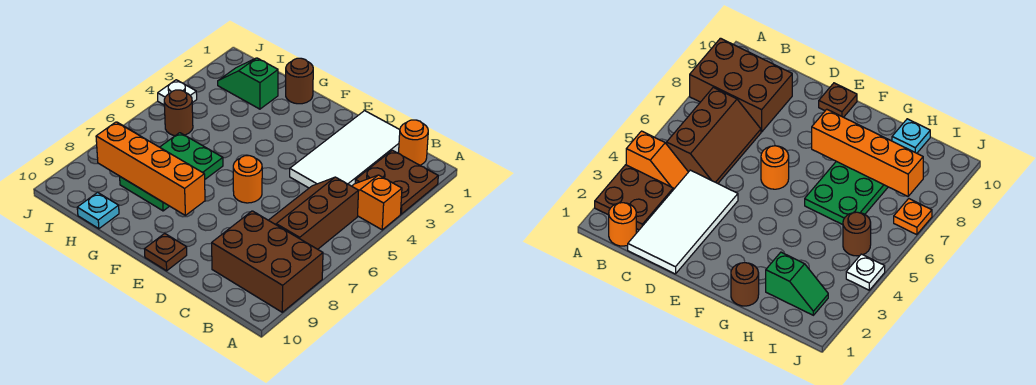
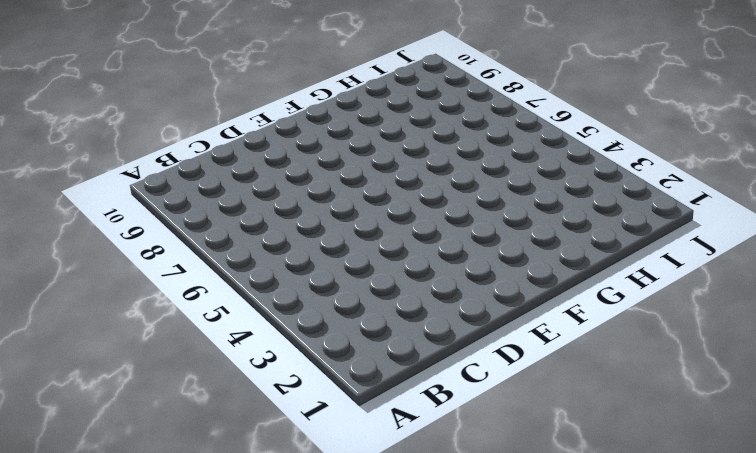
none -> brown plate A2:B3 level 1
none -> orange slope A4:B4 level 1 top A
none -> brown brick A8:C9 level 1

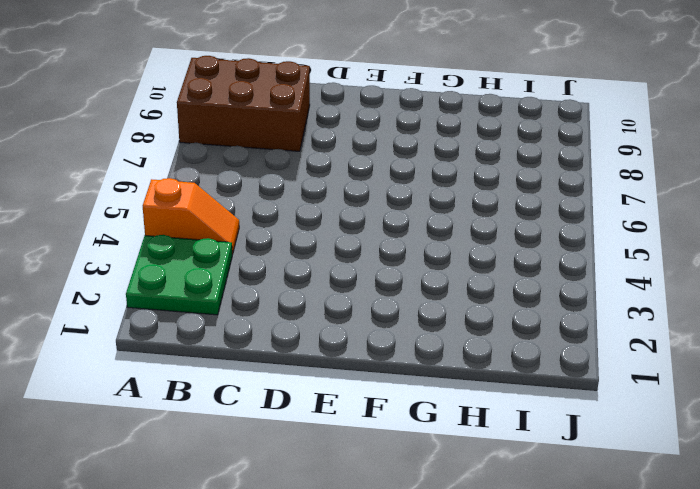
green plate A2:B3 level 1 -> brown plate A2:B3 level 1
none -> orange round brick B1 level 1
none -> brown slope B5:C7 level 1 top B
none -> white tile C1:D4 level 1

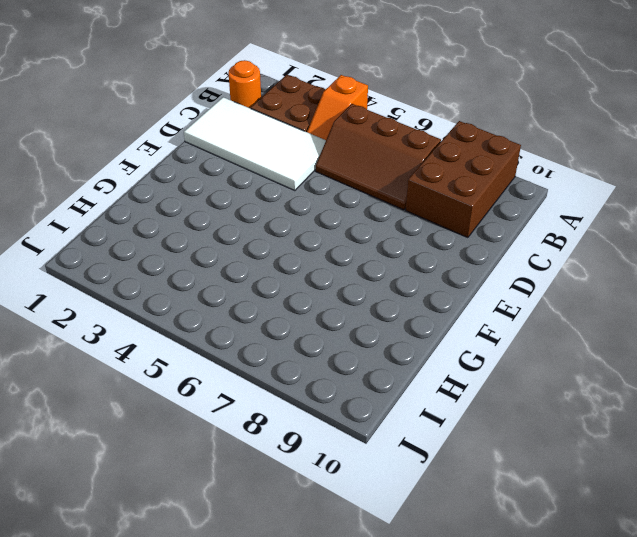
none -> orange round brick E6 level 1
none -> brown plate E10 level 1
none -> brown round brick G1 level 1

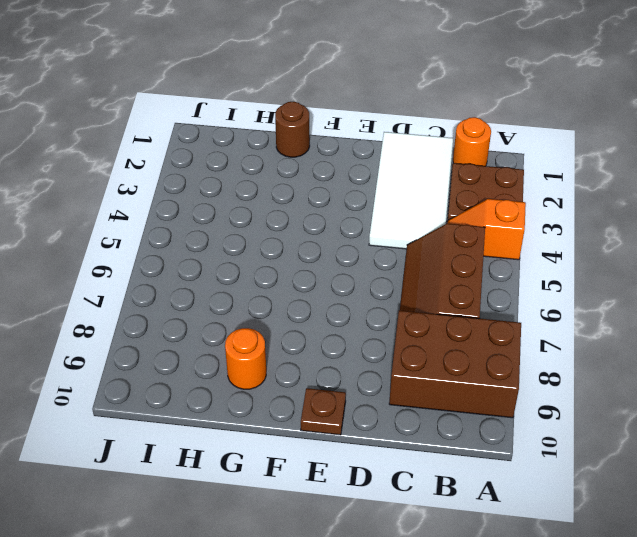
orange round brick G9 level 1 -> orange round brick E6 level 1
none -> green plate G6:H8 level 1
none -> green slope H2:I2 level 1 top H
none -> cyan plate H10 level 1

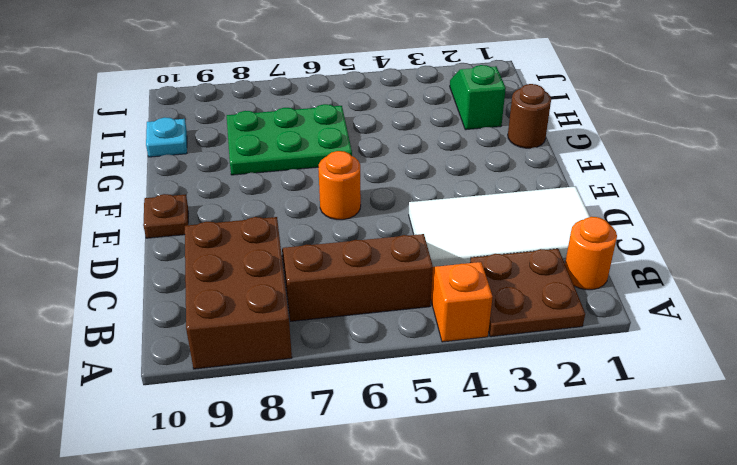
none -> brown round brick I5 level 1
none -> white plate J4 level 1
none -> orange plate J7 level 1

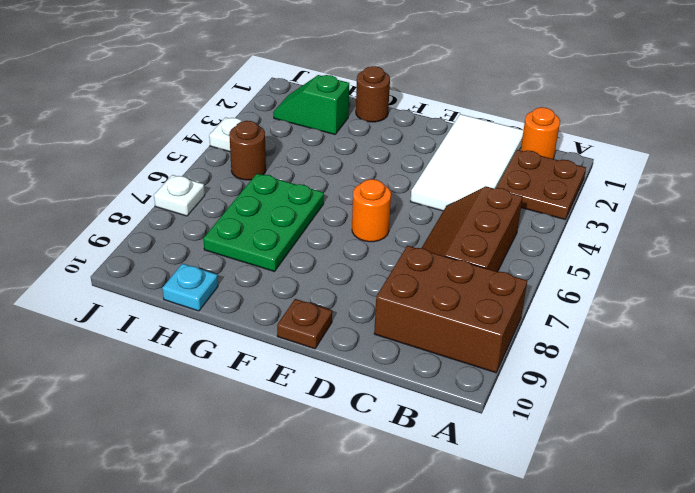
white plate J7 level 1 -> orange plate J7 level 1
none -> orange slope A4:B4 level 1 top A
none -> orange brick F8:I8 level 2

